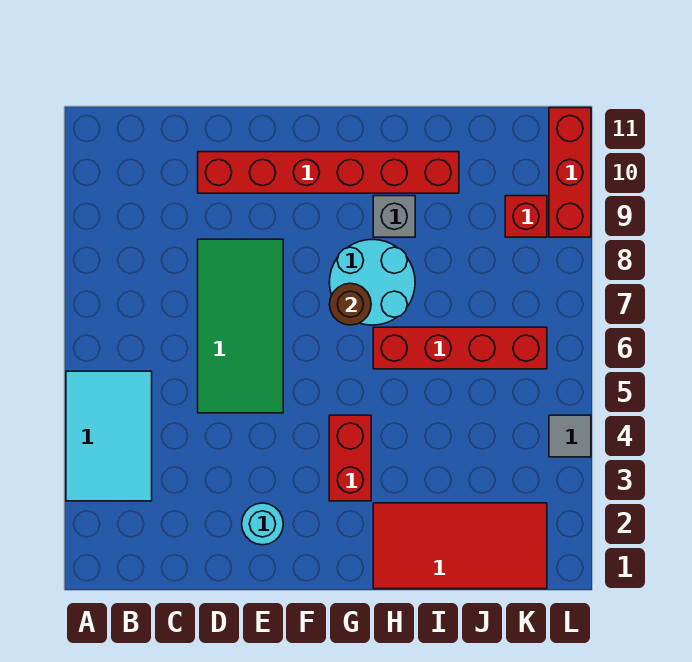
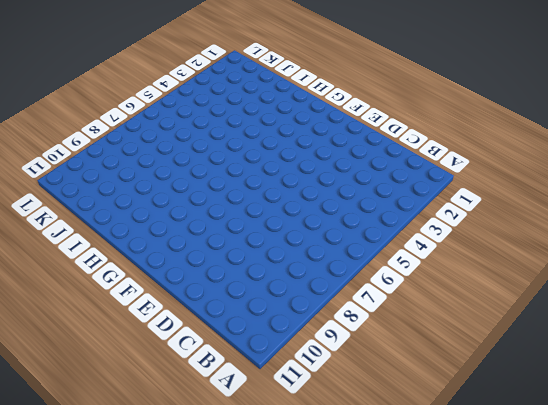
none -> cyan tile A3:B5 level 1
none -> green tile D5:E8 level 1
none -> red brick D10:I10 level 1

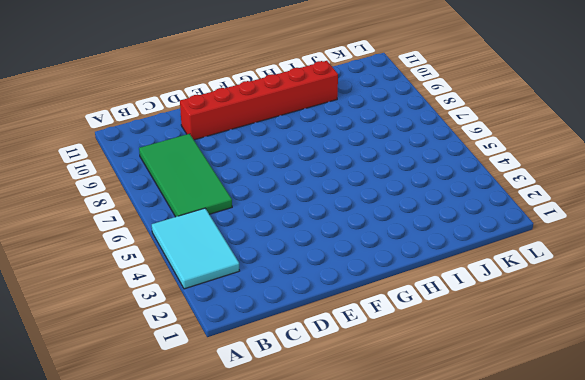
green tile B6:C9 level 1 -> green tile D5:E8 level 1
none -> cyan round brick E2 level 1
none -> red brick G3:G4 level 1
none -> cyan round brick G7:H8 level 1

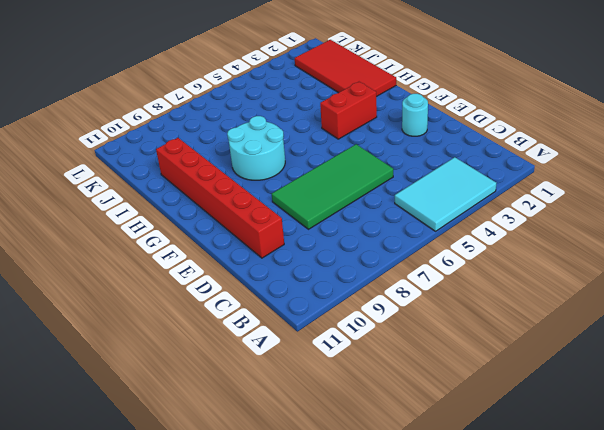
none -> red brick H6:K6 level 1
none -> grey brick H9 level 1
none -> red brick K9 level 1

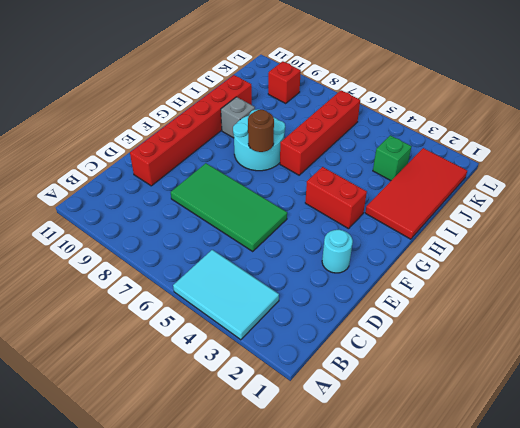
green brick J3 level 1 -> none
none -> grey tile L4 level 1
none -> red brick L9:L11 level 1

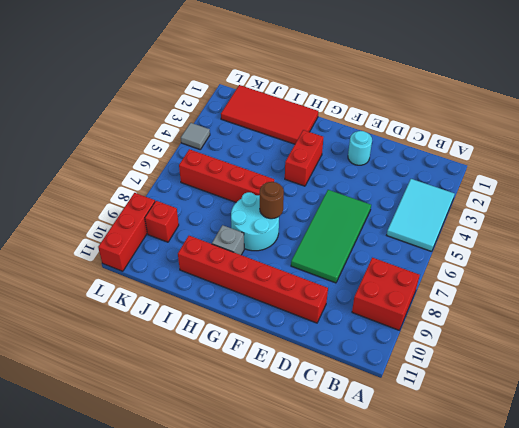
red brick A8:B9 level 1 -> none

